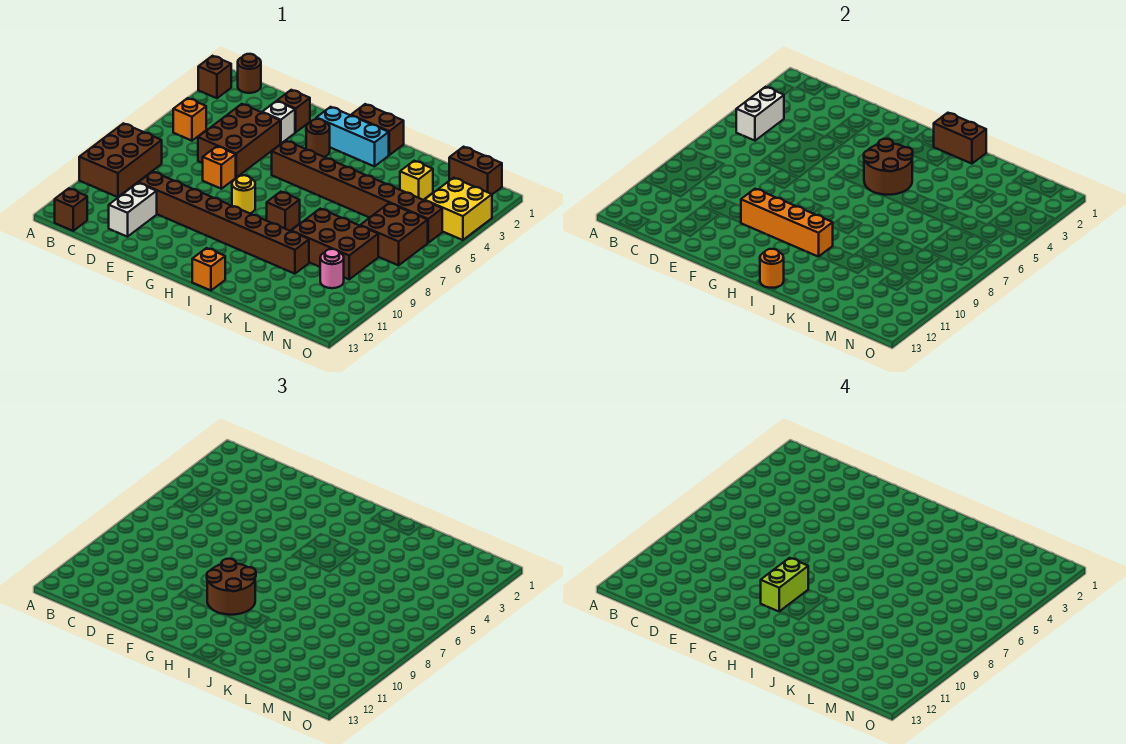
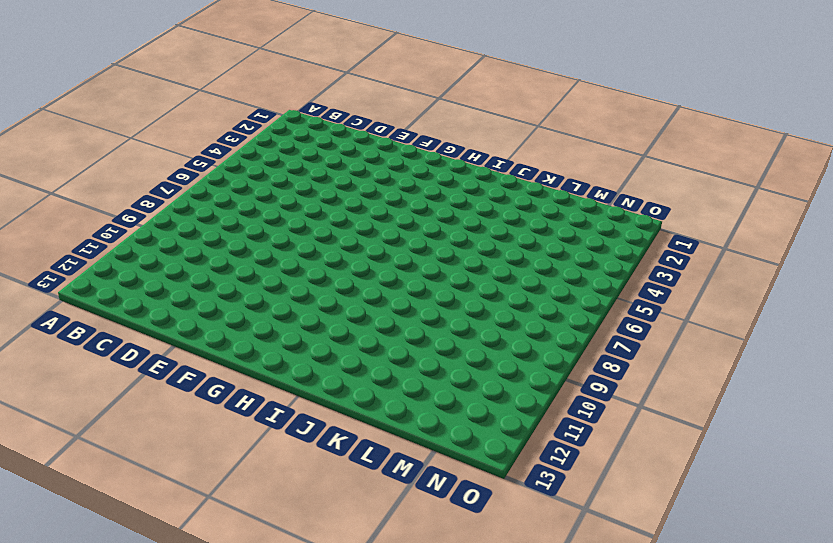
none -> brown brick A2 level 1
none -> brown brick A8:B10 level 1
none -> brown round brick B1 level 1
none -> orange brick B5 level 1

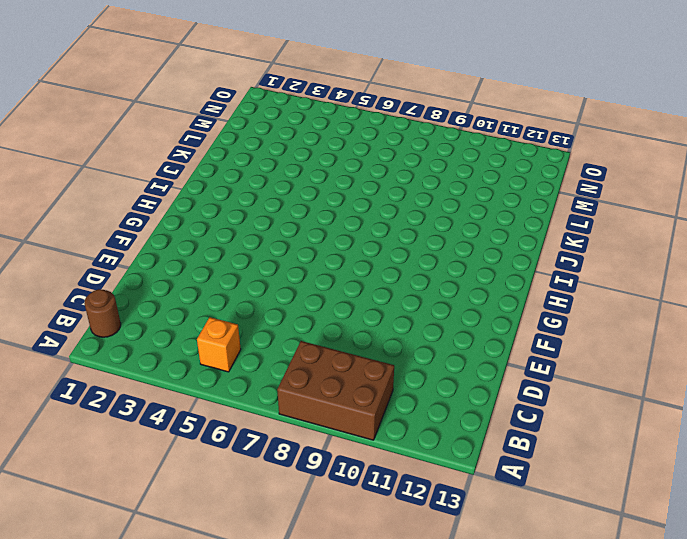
none -> brown brick A2 level 1
none -> brown brick B13 level 1
none -> brown brick D4:E6 level 1
none -> brown brick D10:K10 level 1

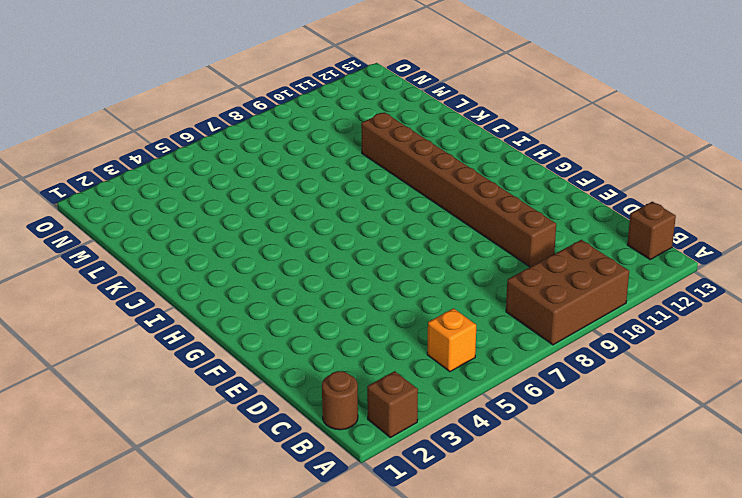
none -> brown brick D4:E6 level 1
none -> white brick D11:D12 level 1
none -> brown brick E2 level 1
none -> white brick E3 level 1

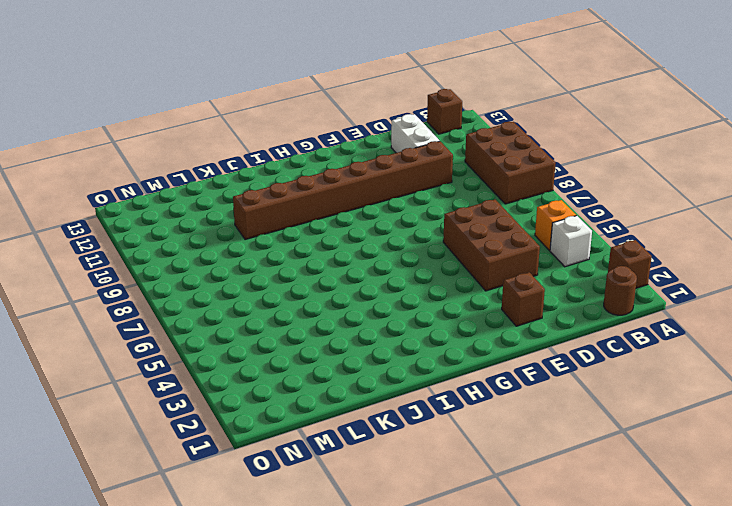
white brick B4 level 1 -> white brick E3 level 1
none -> orange brick E7 level 1
none -> cyan brick G2:I2 level 1
none -> brown round brick G3 level 1
none -> brown brick G5:N5 level 1

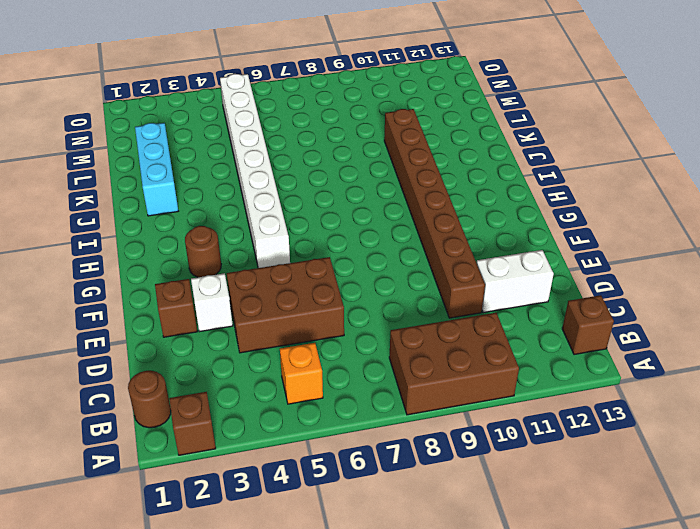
white brick G5:N5 level 1 -> brown brick G5:N5 level 1
cyan brick J2:L2 level 1 -> cyan brick G2:I2 level 1
none -> orange brick E7 level 1
none -> yellow round brick G8 level 1
none -> brown brick H1:I1 level 1
none -> brown brick I8 level 1

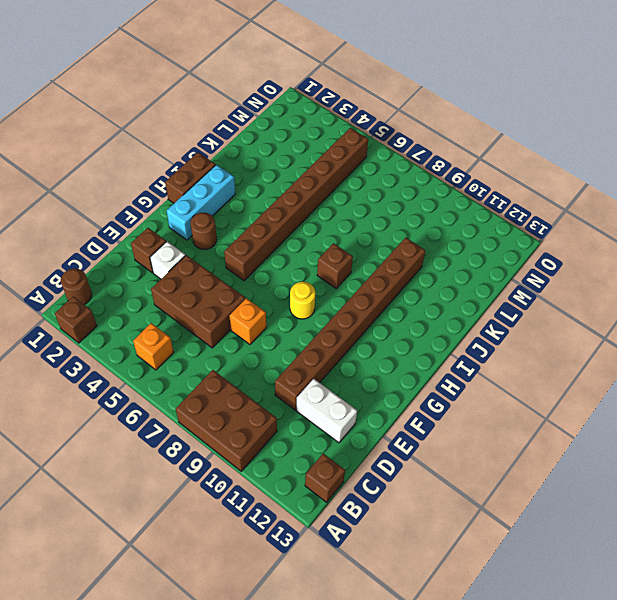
none -> orange brick I13 level 1
none -> brown brick K8:M9 level 1
none -> yellow brick L3 level 1
none -> brown brick M1:N1 level 1

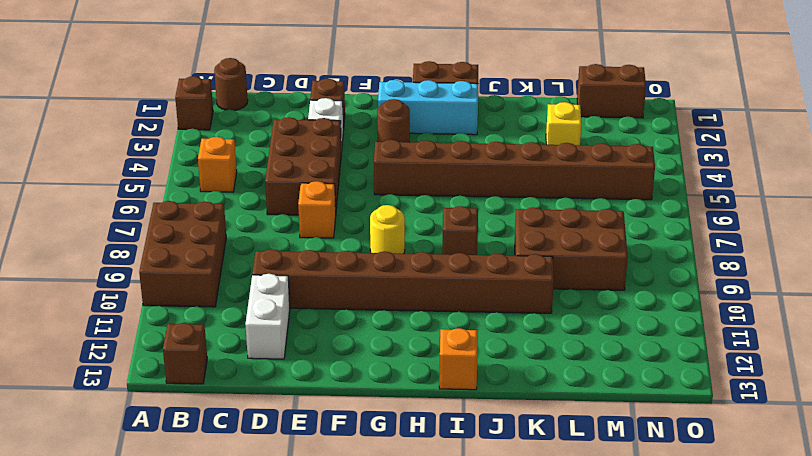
none -> brown brick M6:N7 level 1
none -> pink round brick M10 level 1
none -> yellow brick N3:O4 level 1
none -> white brick B4:B5 level 2

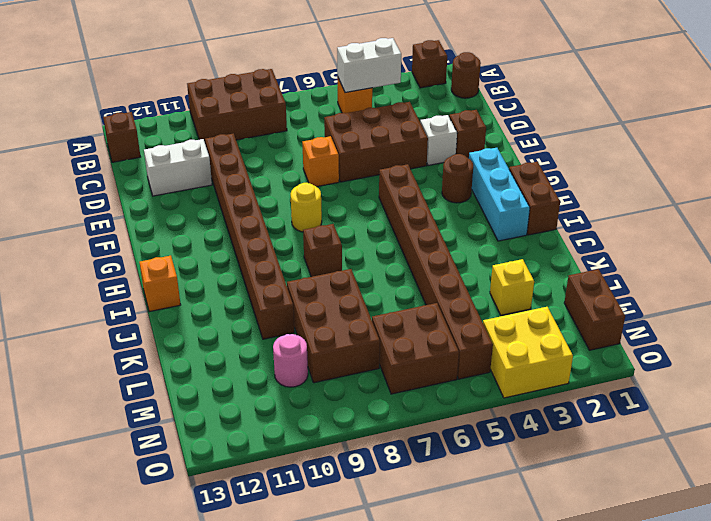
none -> orange brick F10:I10 level 2
none -> brown round brick H4:I5 level 2
none -> brown brick I1:J1 level 2
none -> orange round brick I13 level 2

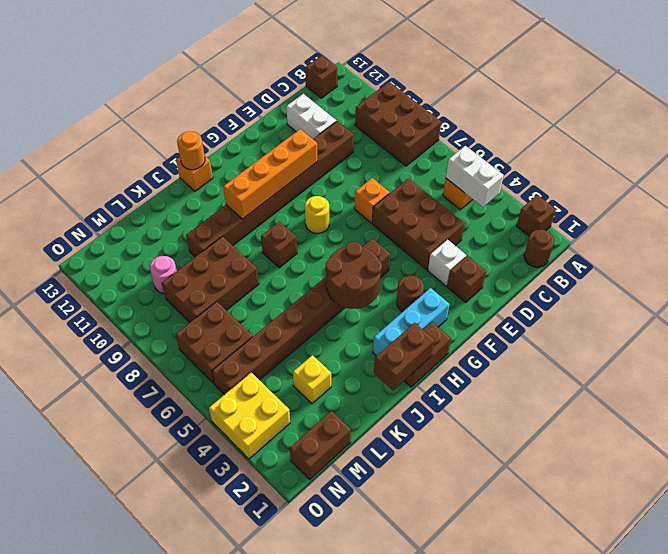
none -> brown round brick G9:H10 level 3
none -> lime brick G9:G10 level 4

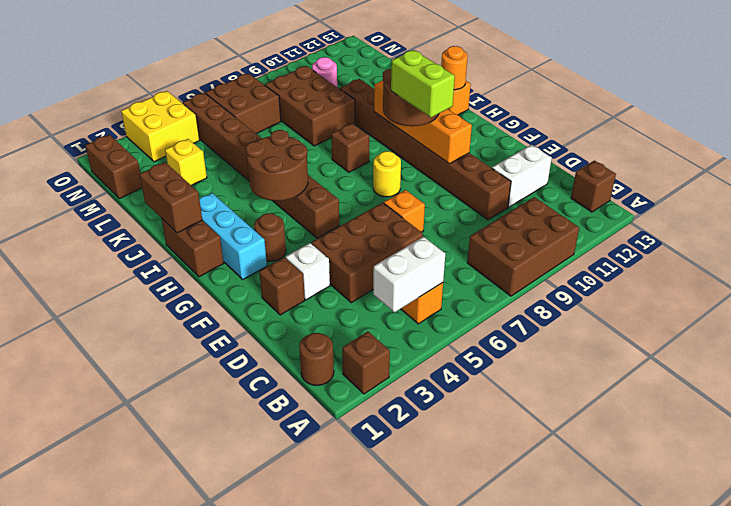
lime brick F9:G9 level 4 -> lime brick G9:G10 level 4

